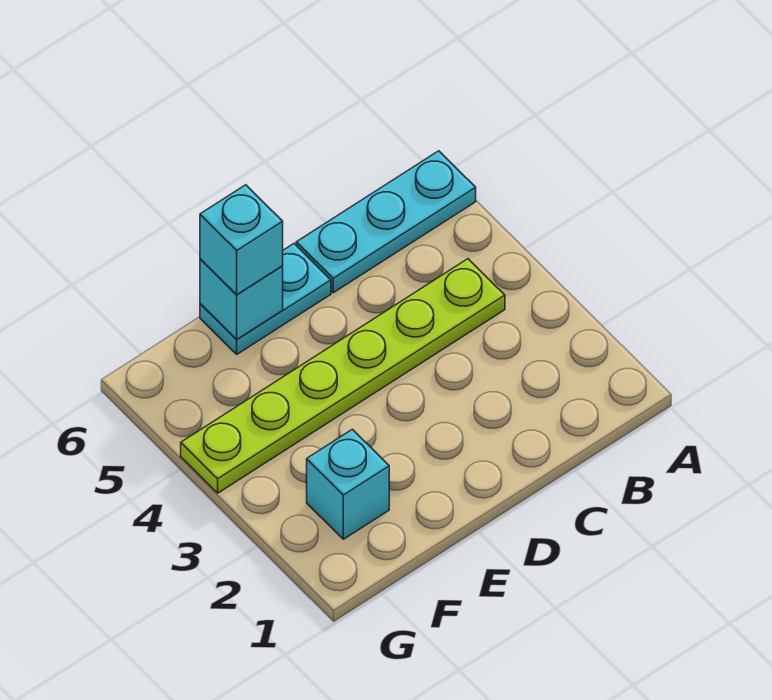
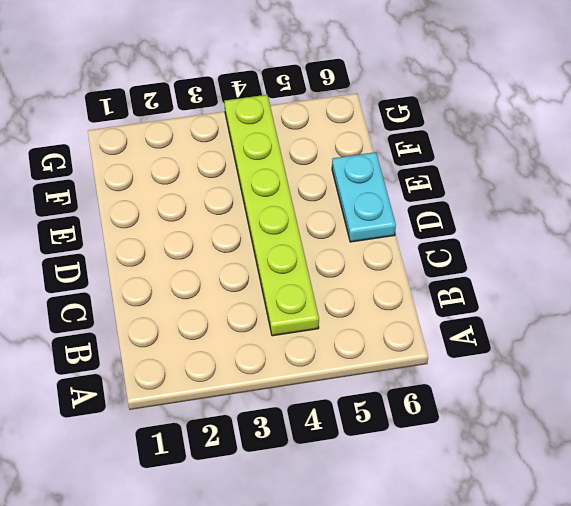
none -> cyan plate A6:C6 level 1
none -> cyan brick F2 level 1

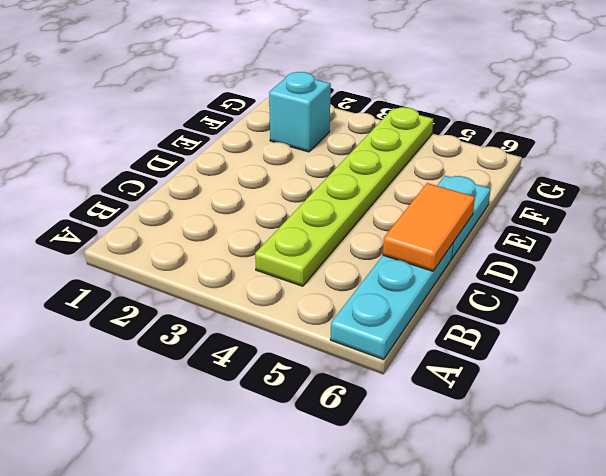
orange tile C6:D6 level 2 -> none
none -> cyan brick E6 level 2
none -> cyan brick E6 level 3

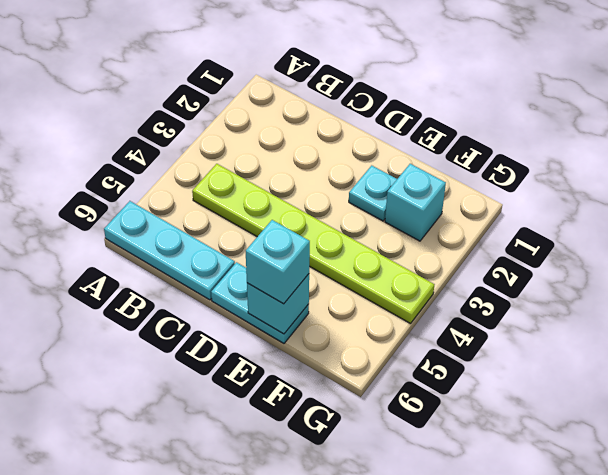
cyan plate E2 level 1 -> none

